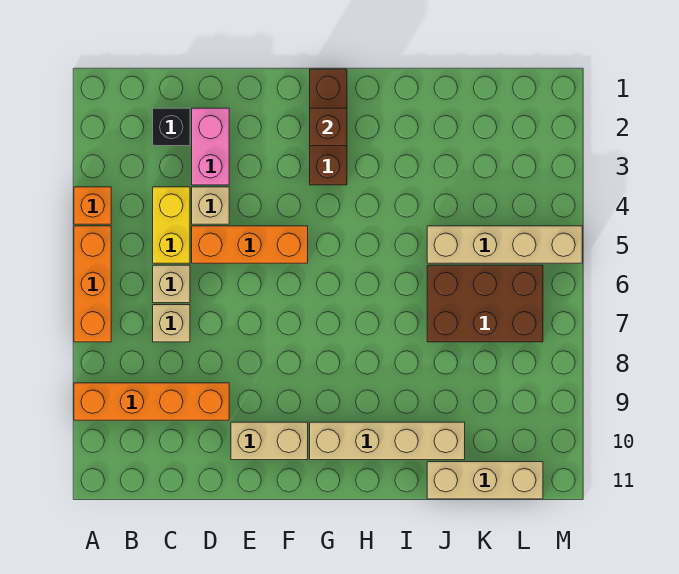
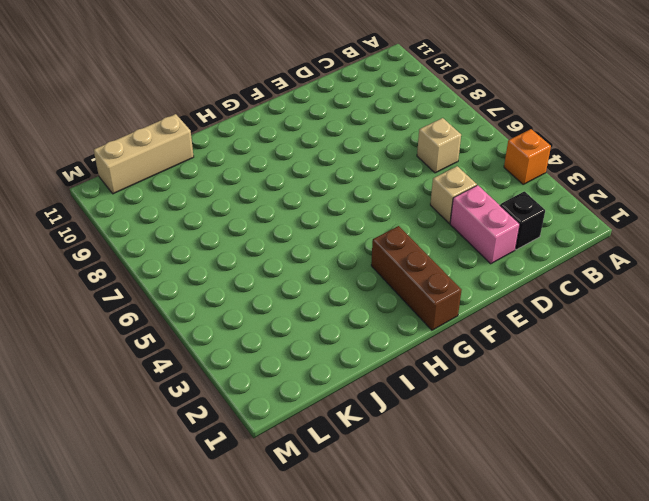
none -> orange brick A5:A7 level 1
none -> orange brick A9:D9 level 1
none -> yellow brick C4:C5 level 1

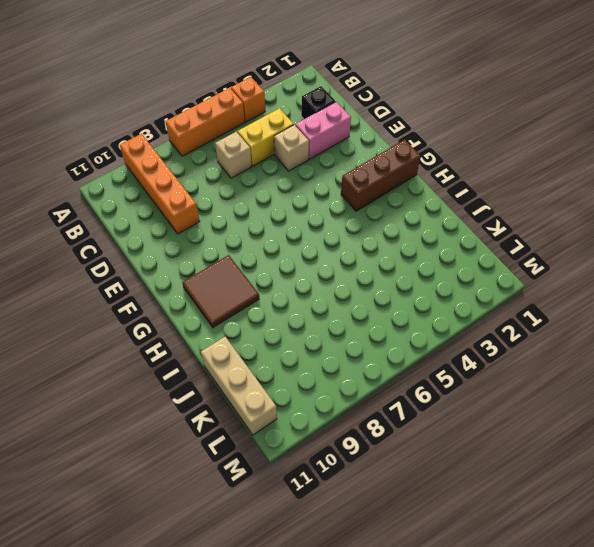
brown tile G9:H10 level 1 -> tan brick G10:J10 level 1
none -> tan brick C7 level 1
none -> orange brick D5:F5 level 1
none -> tan brick E10:F10 level 1

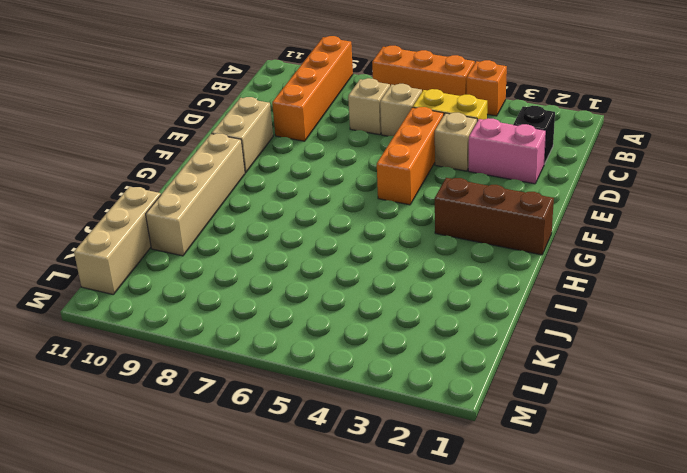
none -> tan brick J5:M5 level 1
none -> brown brick J6:L7 level 1
none -> brown brick G2 level 2

